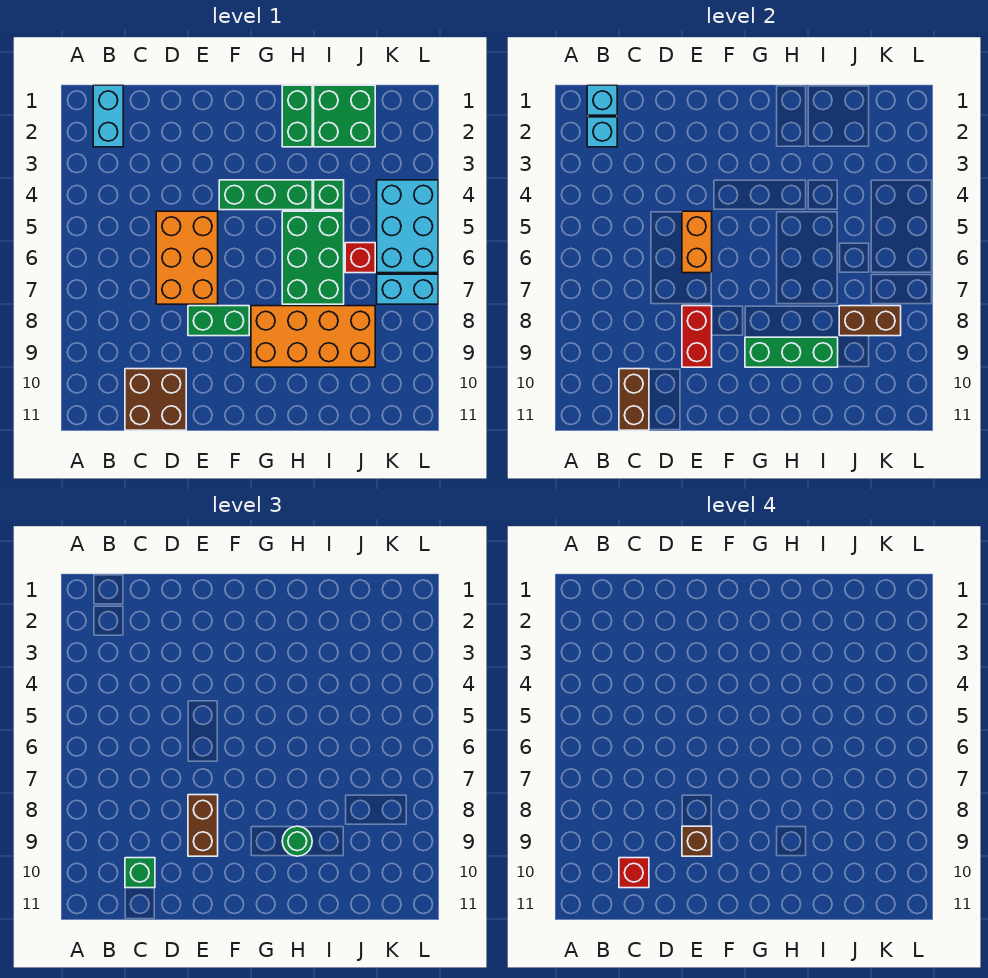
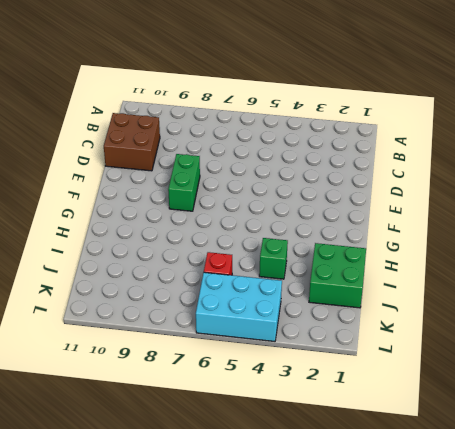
none -> cyan brick B1:B2 level 1
none -> orange brick D5:E7 level 1
none -> green brick F4:H4 level 1

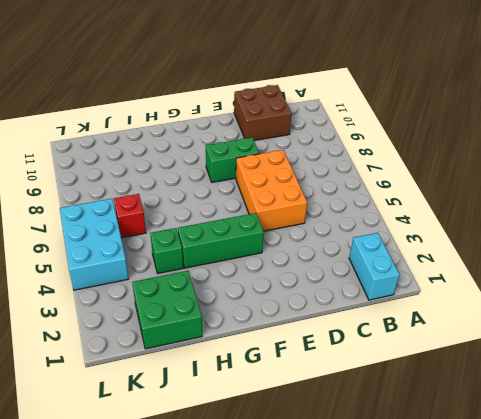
none -> orange brick G8:J9 level 1
none -> green brick H1:H2 level 1
none -> green brick H5:I7 level 1

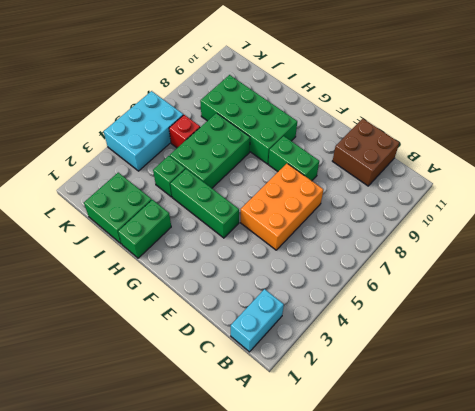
green brick G8:J9 level 1 -> orange brick G8:J9 level 1
none -> cyan brick K7:L7 level 1
none -> cyan brick B1 level 2
none -> cyan brick B2 level 2

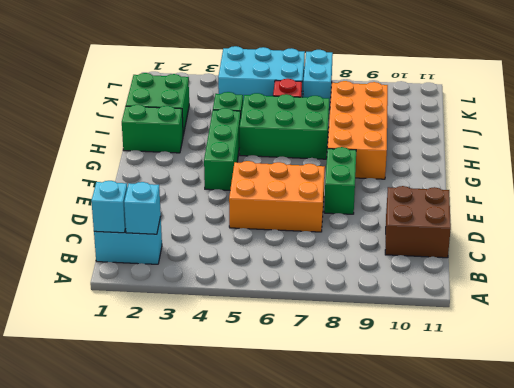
none -> brown brick C10:C11 level 2
none -> orange brick E5:E6 level 2
none -> red brick E8:E9 level 2

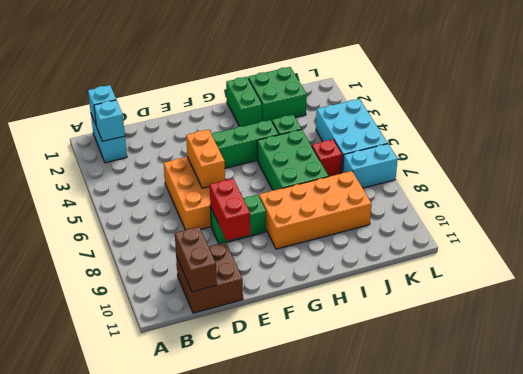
none -> green brick G9:I9 level 2
none -> brown brick J8:K8 level 2
none -> green brick C10 level 3

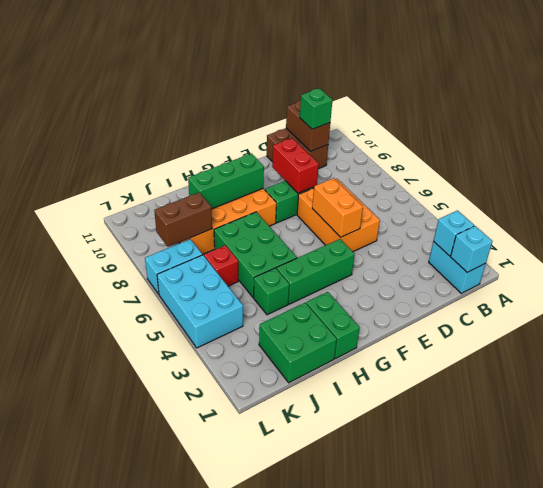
none -> brown brick E8:E9 level 3
none -> green round brick H9 level 3
none -> red brick C10 level 4

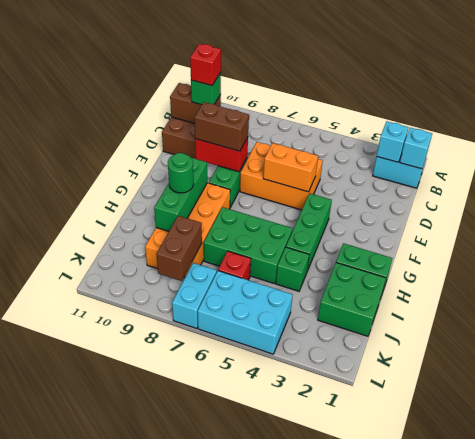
none -> brown brick E9 level 4

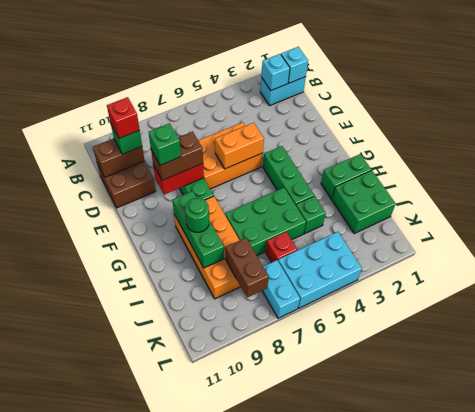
green brick E9 level 4 -> brown brick E9 level 4

